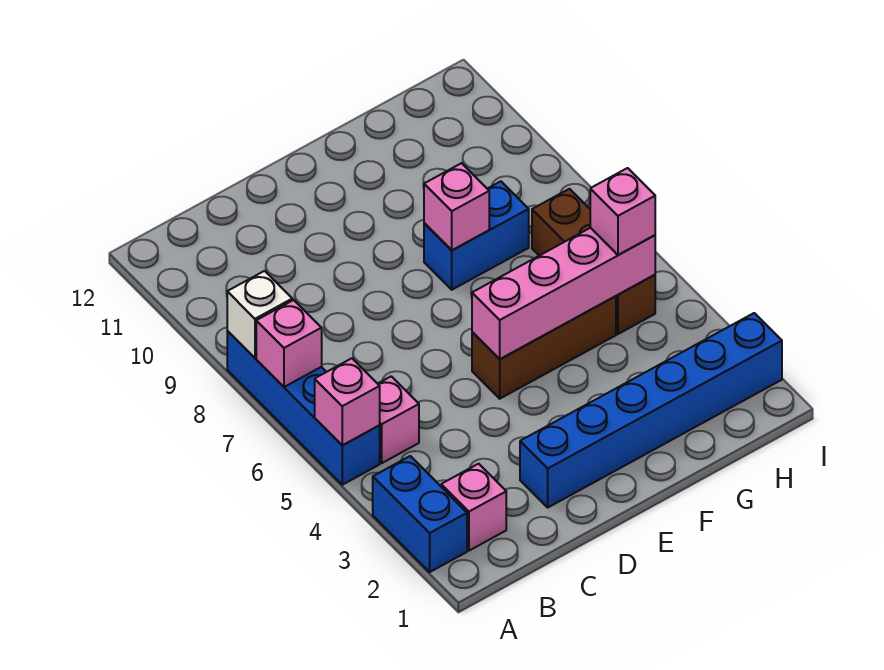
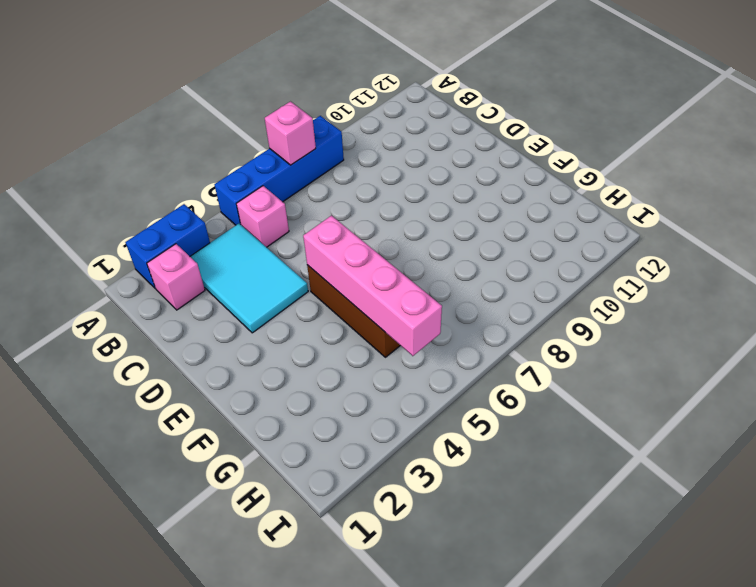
cyan tile B3:D4 level 1 -> none
none -> blue brick D2:I2 level 1
none -> blue brick F8:G8 level 1
none -> brown brick H5:H7 level 1

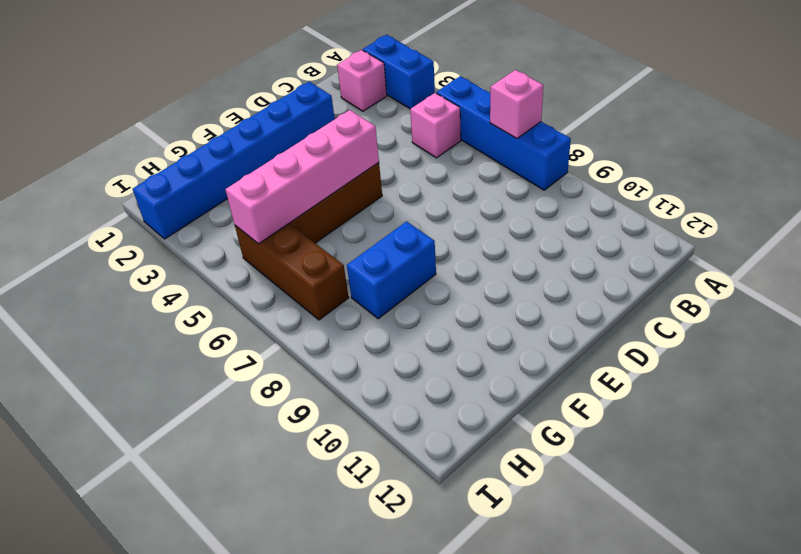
none -> pink brick A5 level 2
none -> white brick A8 level 2
none -> pink brick F8 level 2

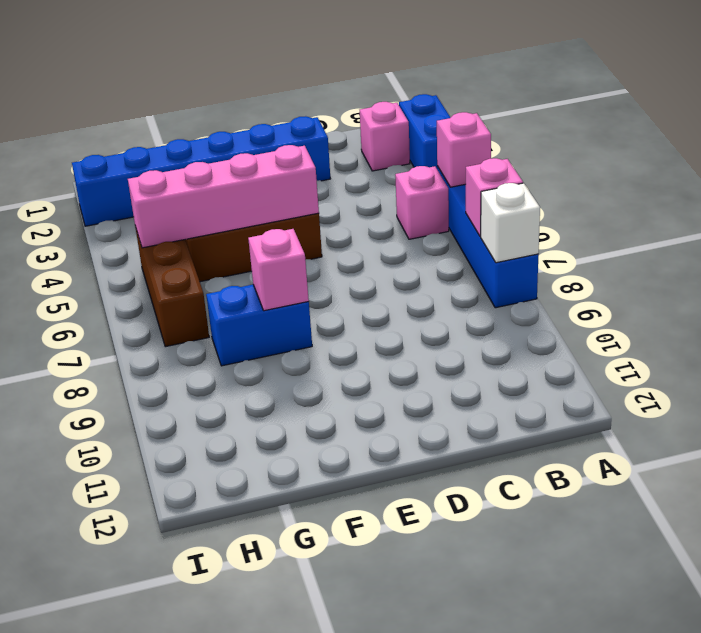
none -> pink brick H5 level 3

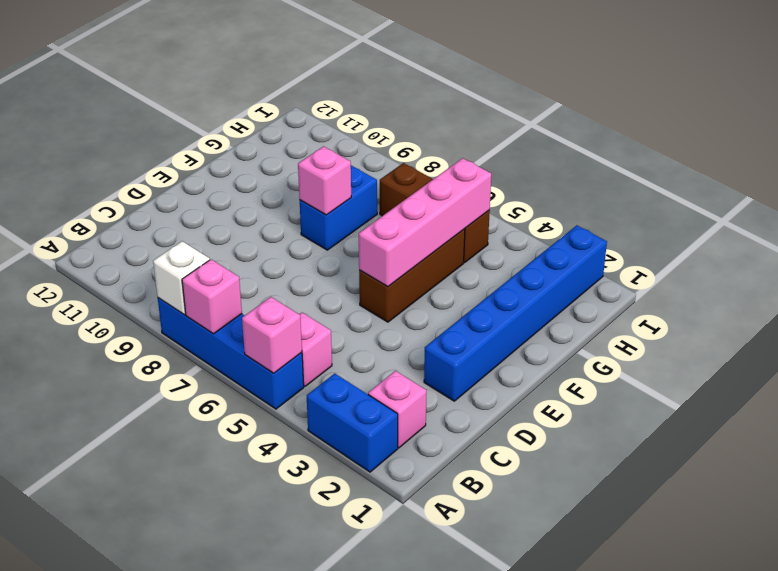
none -> pink brick H5 level 3

